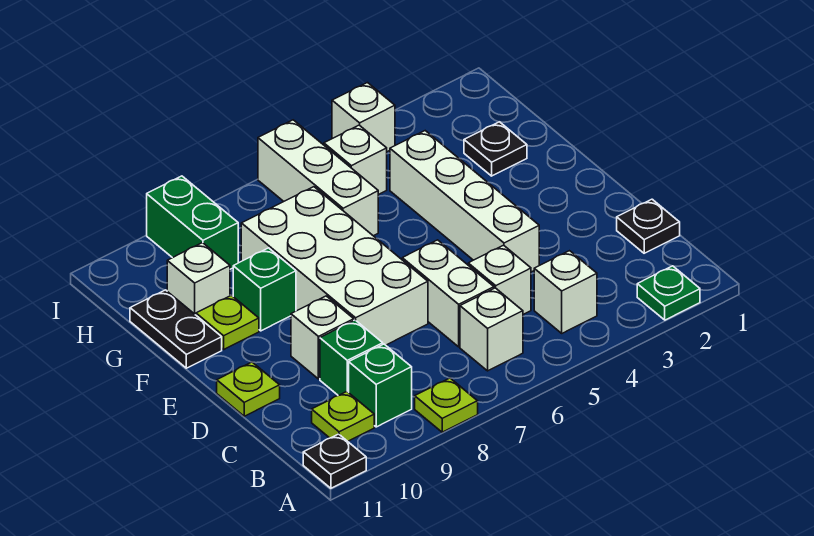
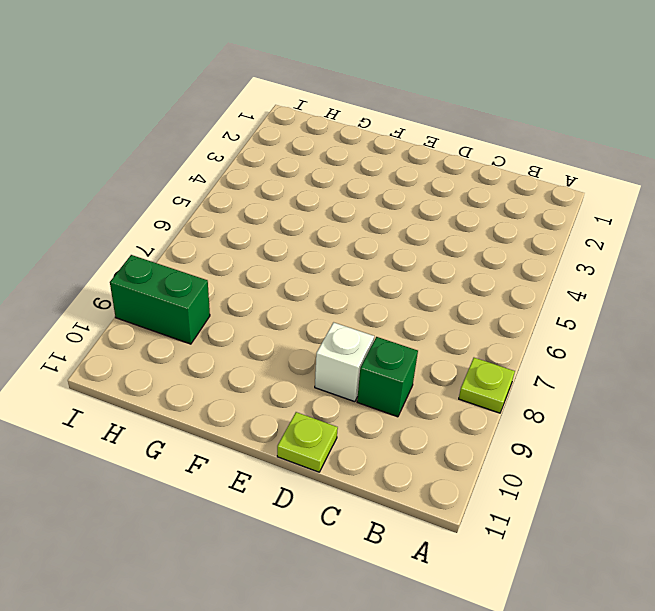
none -> green plate A2 level 1
none -> black plate A11 level 1
none -> white brick B4 level 1

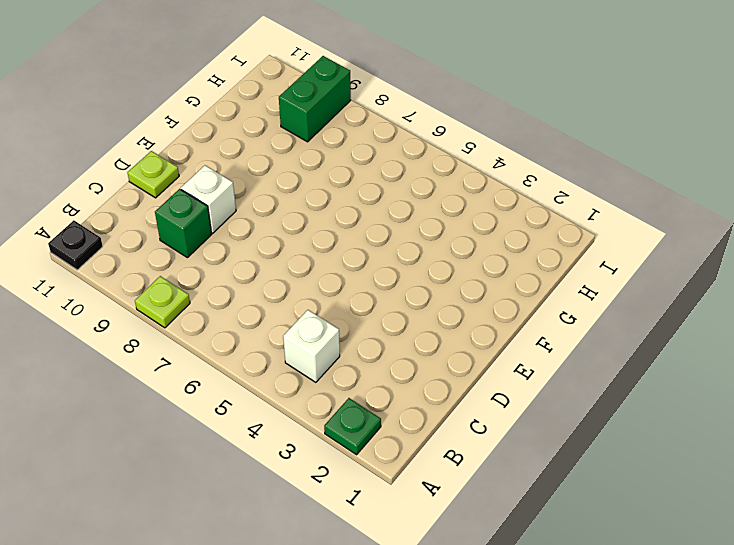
none -> white brick B6 level 1
none -> green brick B9 level 1
none -> lime plate B10 level 1

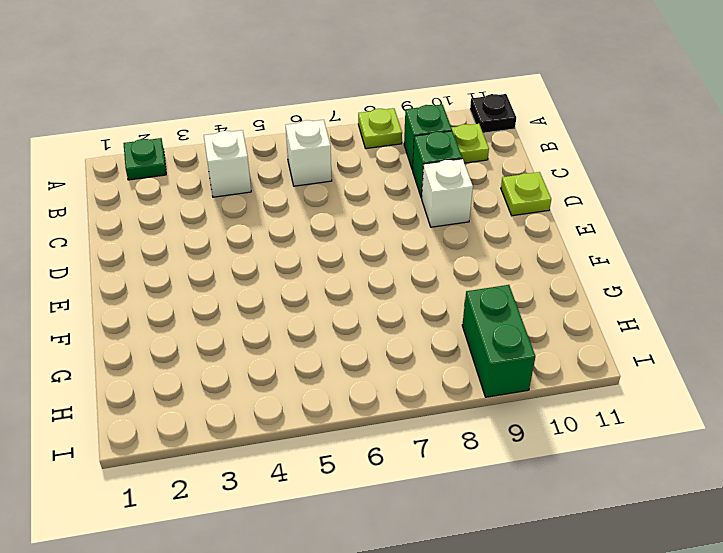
none -> black plate C1 level 1
none -> white brick C5 level 1
none -> white brick C6:D6 level 1

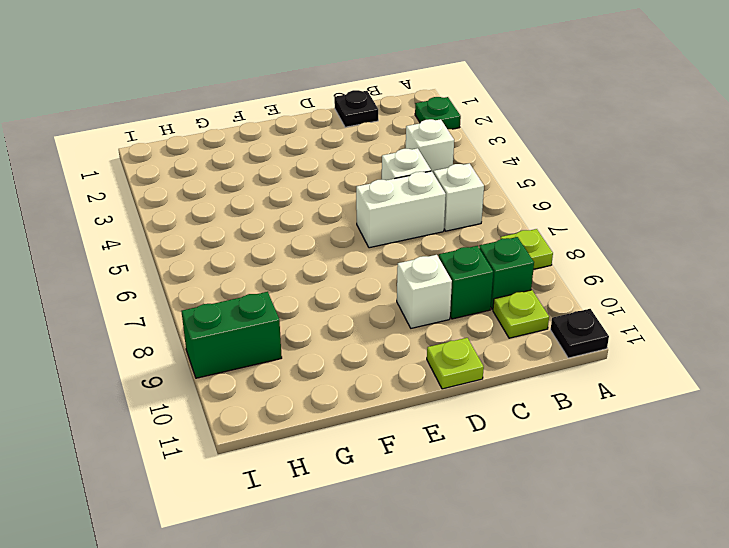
none -> white brick D4:G4 level 1
none -> white brick D7:G8 level 1
none -> green brick F9 level 1

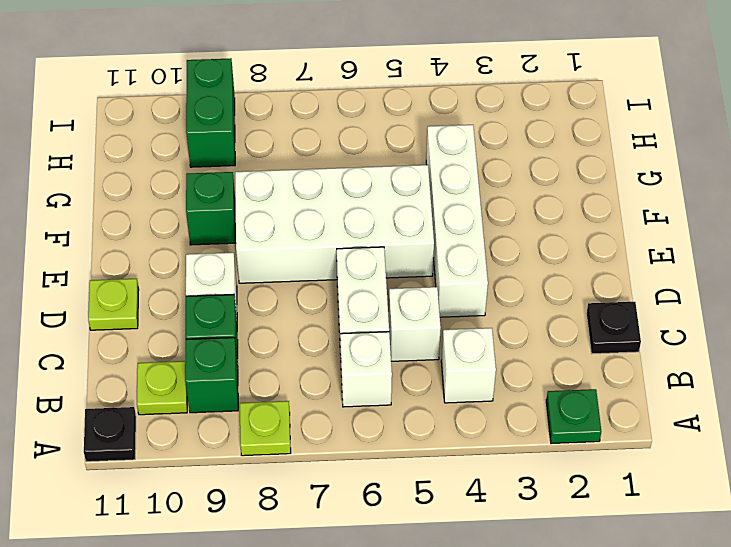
white brick E5:F8 level 1 -> white brick D7:G8 level 1
none -> lime plate F10 level 1
none -> black plate F11:G11 level 1
none -> black plate G2 level 1

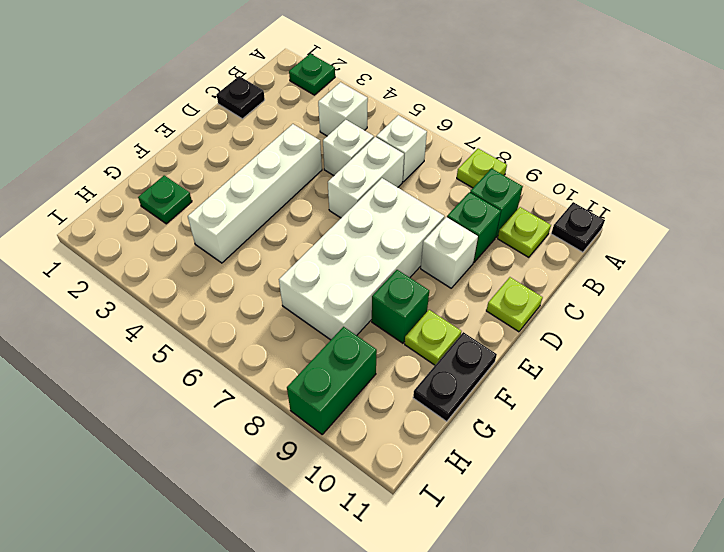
green plate G2 level 1 -> black plate G2 level 1
none -> white brick G6:I6 level 1
none -> white brick G10 level 1
none -> white brick H5 level 1

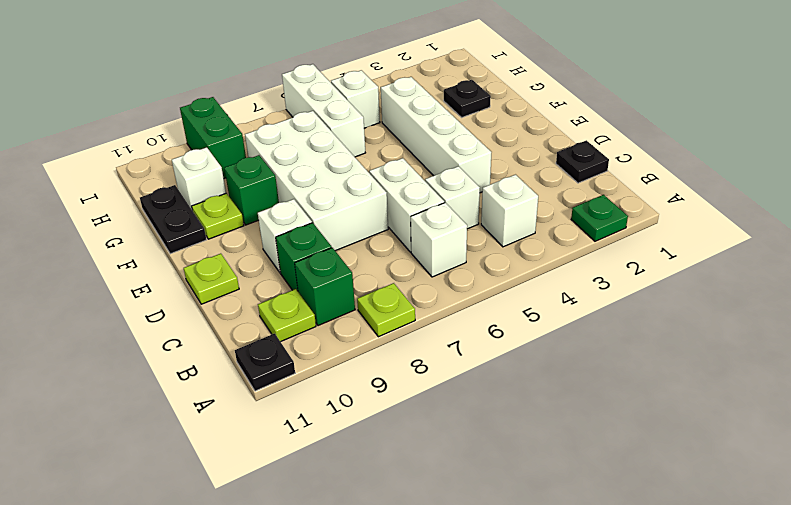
none -> white brick I4 level 1

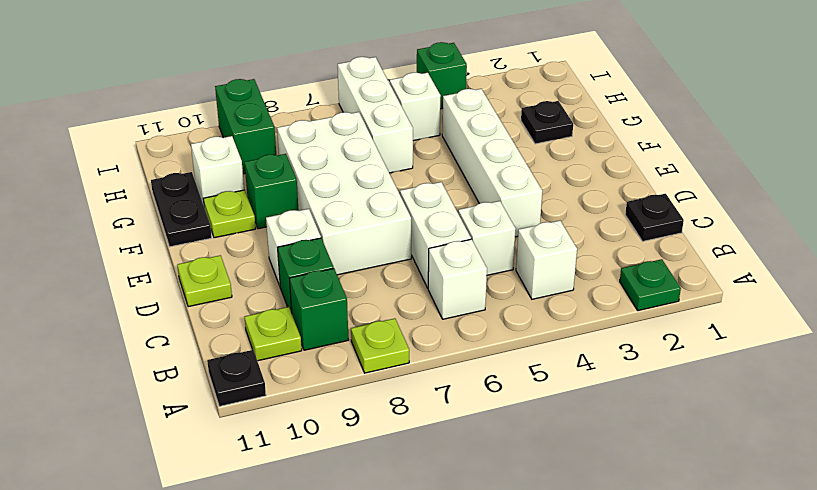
green brick I4 level 1 -> white brick I4 level 1

